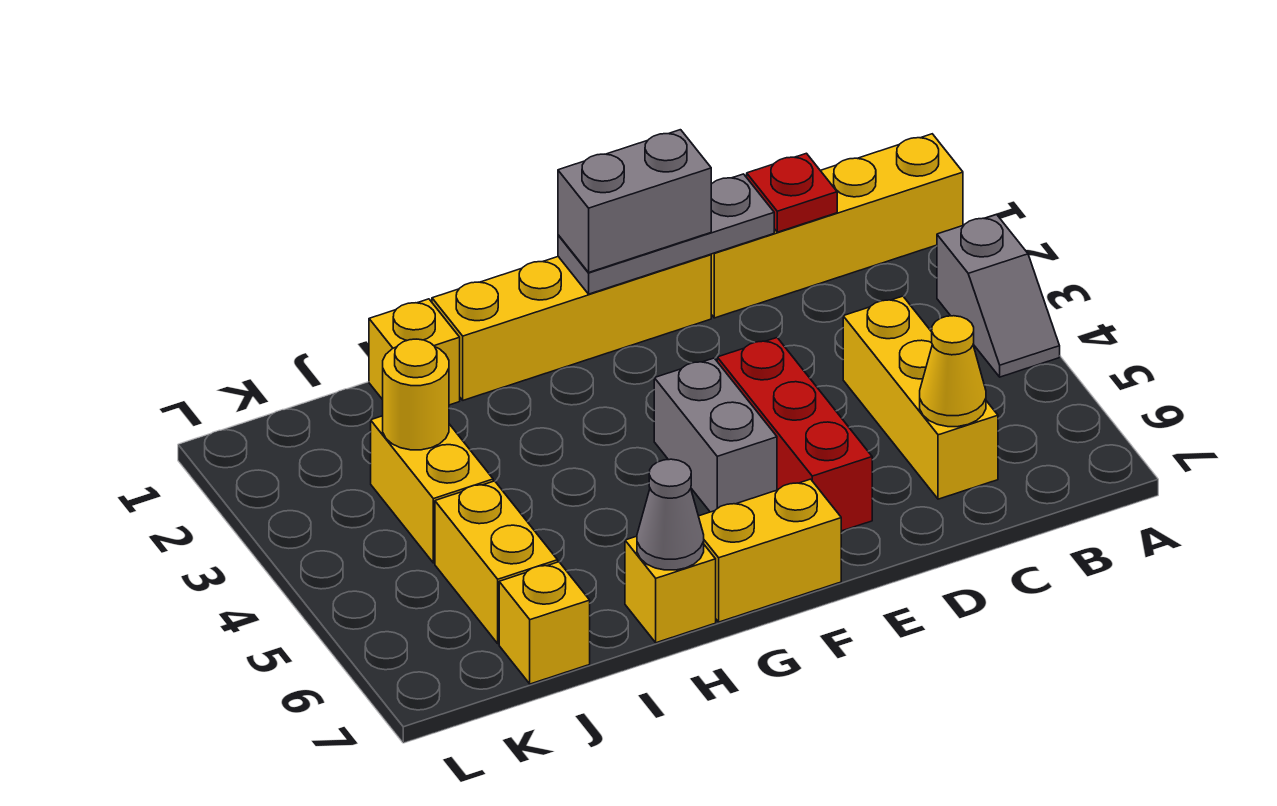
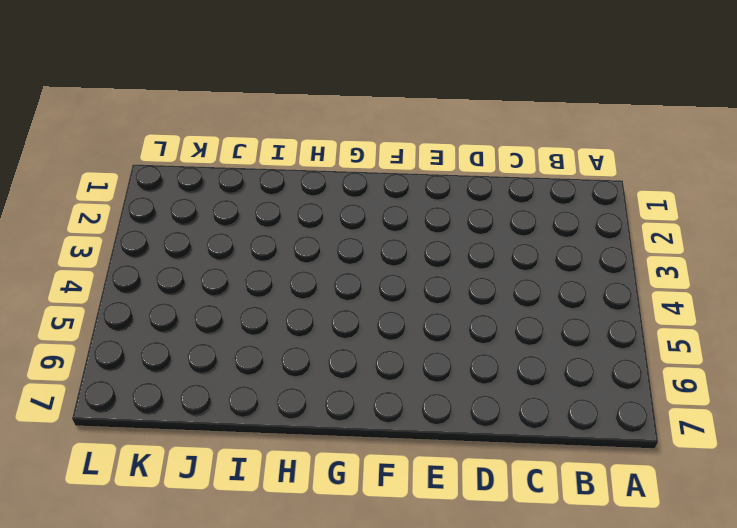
none -> yellow brick A1:D1 level 1
none -> grey slope A3:A4 level 1 top 3
none -> yellow brick C4:C6 level 1

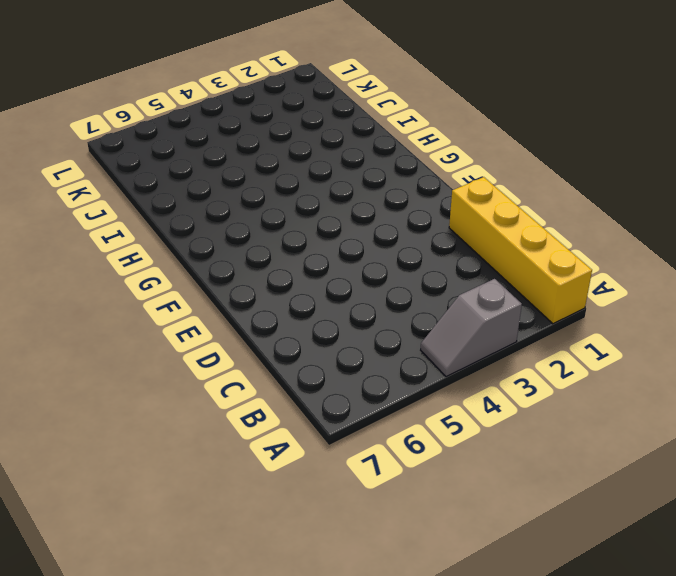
none -> yellow brick C4:C6 level 1
none -> yellow brick E1:H1 level 1
none -> red brick E4:E6 level 1

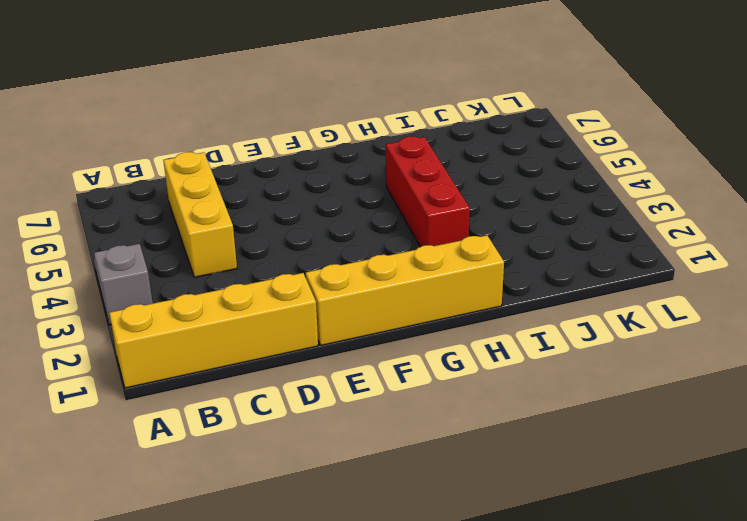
red brick H3:H5 level 1 -> red brick E4:E6 level 1
none -> grey brick F4:F5 level 1
none -> yellow brick F7:G7 level 1
none -> yellow brick H7 level 1

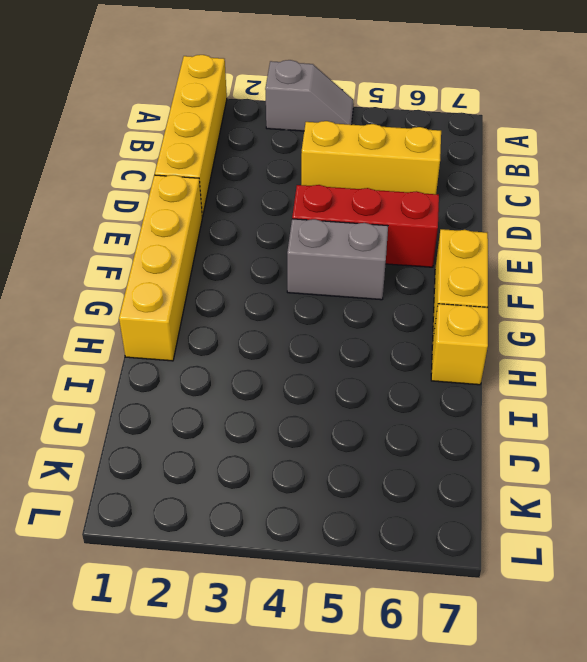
none -> yellow brick I1 level 1
none -> yellow brick J3:J4 level 1
none -> yellow brick J5:J6 level 1

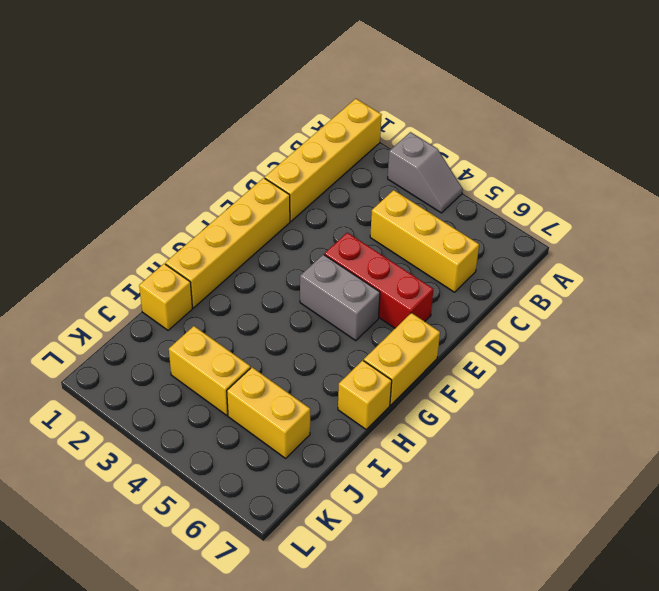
none -> yellow brick J7 level 1
none -> red plate C1 level 2
none -> yellow cone C6 level 2

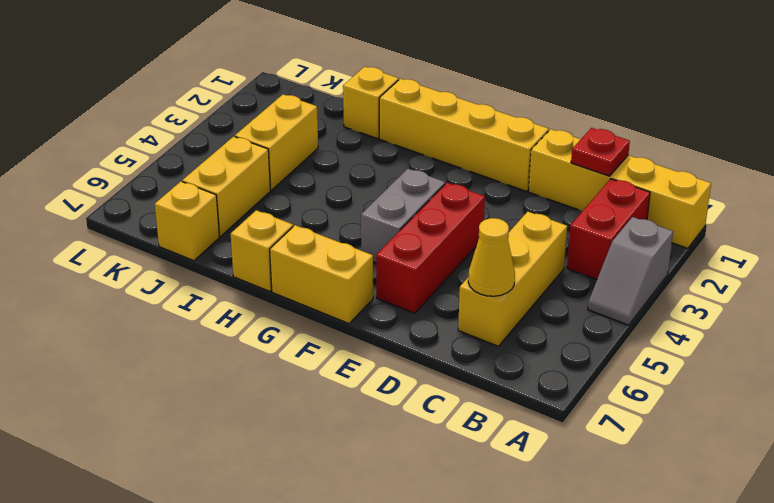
red brick B2:B3 level 1 -> none
none -> grey plate D1:F1 level 2
none -> grey cone H7 level 2
none -> yellow round brick J3 level 2

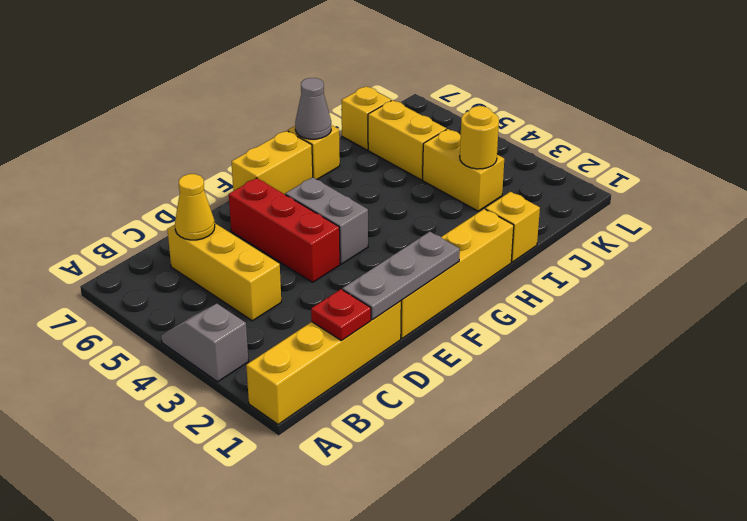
none -> grey brick E1:F1 level 3

